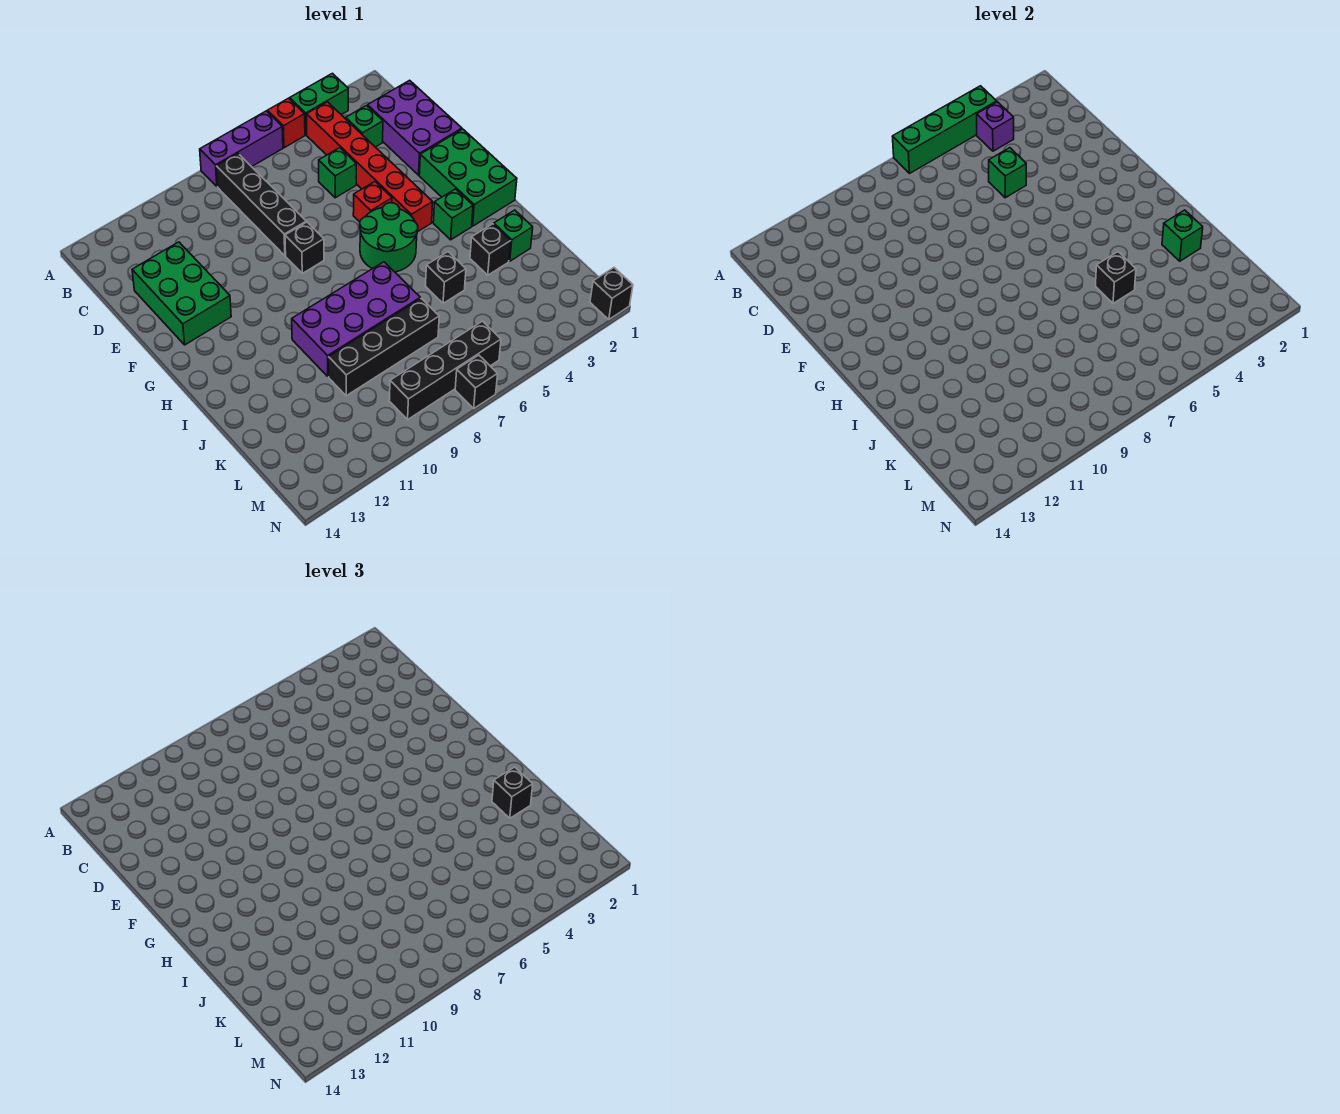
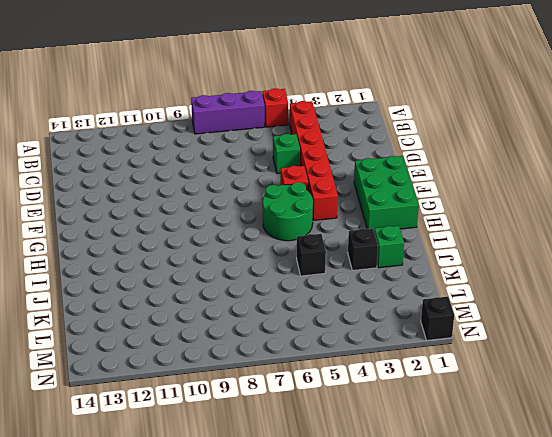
none -> green brick A3:A4 level 1
none -> black brick B8:E8 level 1
none -> purple brick C1:E2 level 1

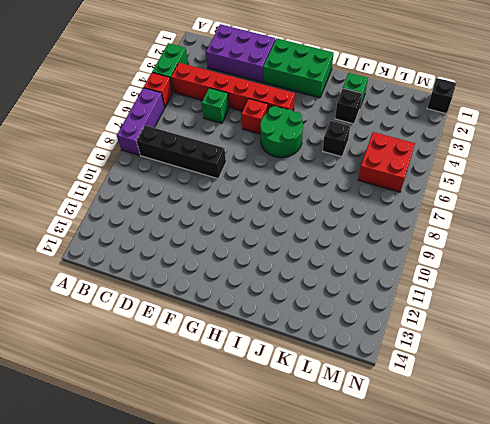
red brick L5:M6 level 1 -> black brick M6:M9 level 1
none -> green brick C3 level 1
none -> green brick D12:F13 level 1
none -> black brick F8 level 1

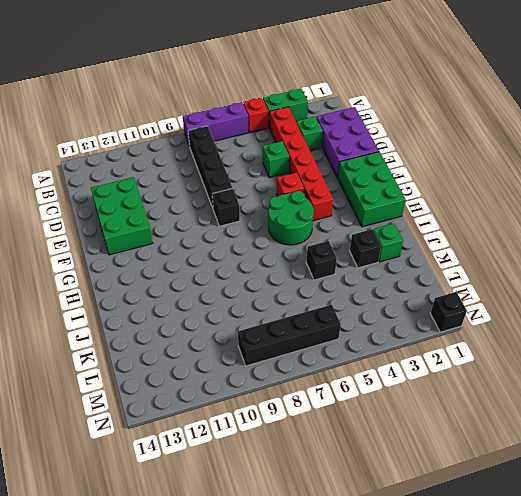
none -> green brick H3 level 1
none -> purple brick I7:J10 level 1
none -> black brick K7:K10 level 1

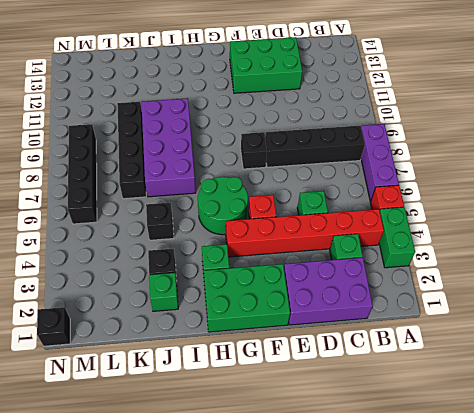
none -> black brick N7 level 1
none -> green brick A4:A7 level 2
none -> purple brick B4 level 2

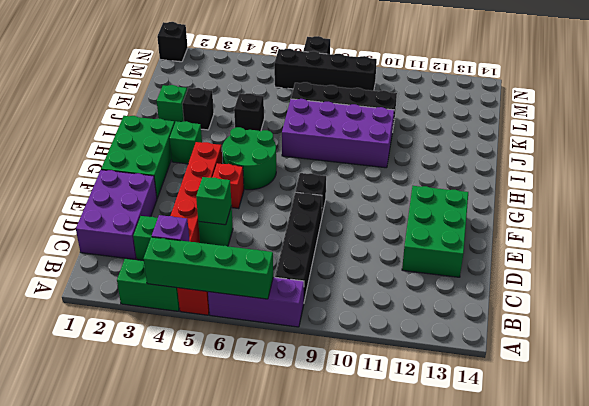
none -> green brick J2 level 2
none -> black brick J5 level 2
none -> black brick J2 level 3

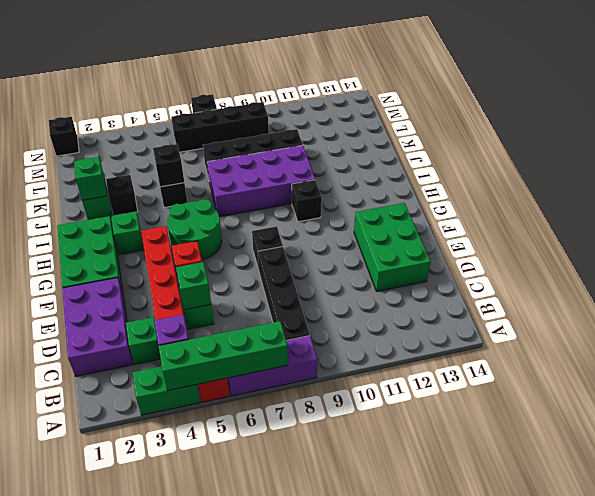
black brick H10 level 1 -> black brick J2 level 3

